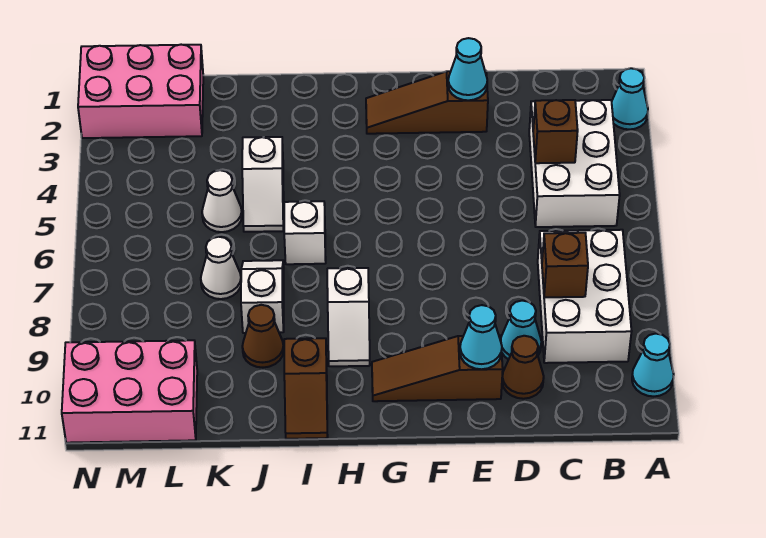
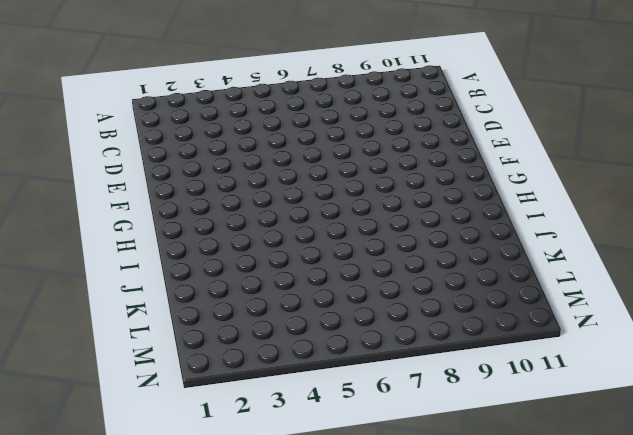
none -> cyan cone A2 level 1
none -> cyan cone A10 level 1
none -> white brick B3:C5 level 1

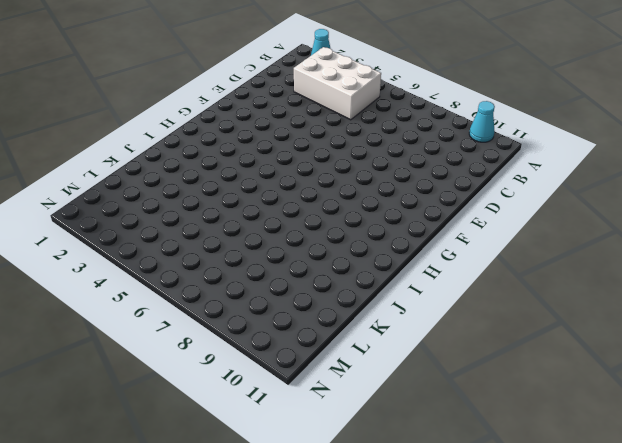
none -> white brick B7:C9 level 1
none -> cyan cone D9 level 1
none -> brown cone D10 level 1

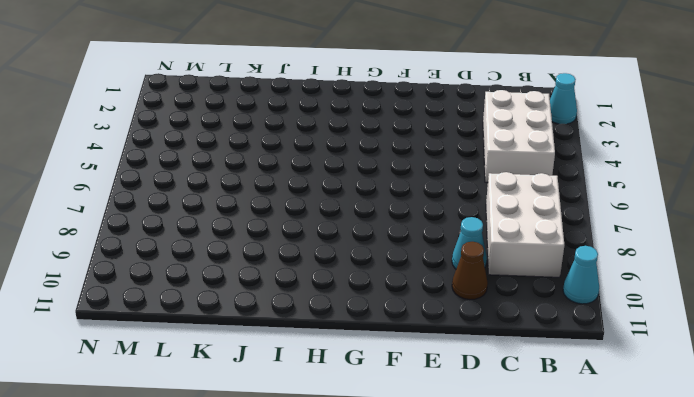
none -> brown slope E2:G2 level 1 top E
none -> brown slope E10:G10 level 1 top E
none -> white slope H8:H9 level 1 top 8

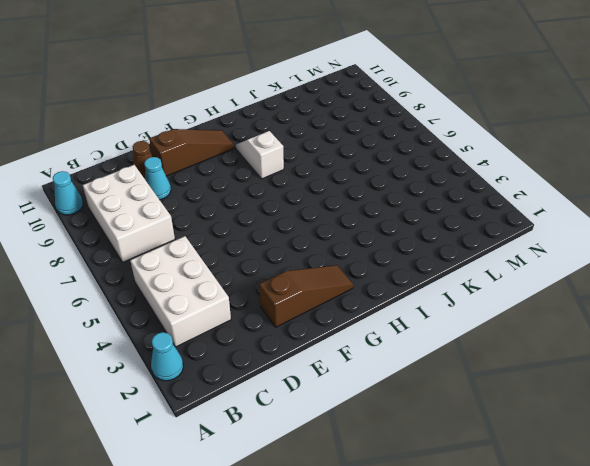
none -> white brick I6 level 1
none -> brown slope I10:I11 level 1 top 10
none -> white slope J4:J5 level 1 top 4

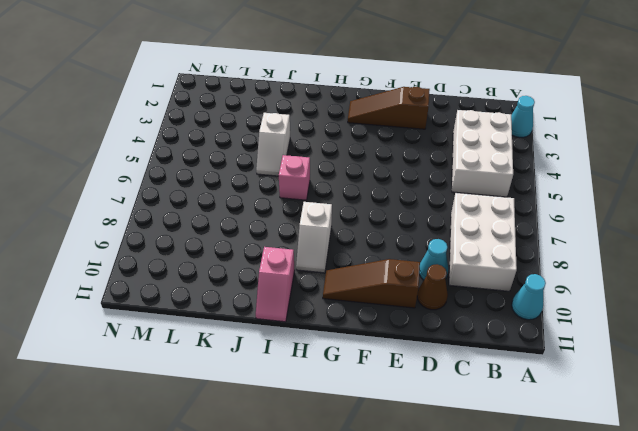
pink brick I6 level 1 -> white brick I6 level 1
pink slope I10:I11 level 1 top 10 -> brown slope I10:I11 level 1 top 10
none -> white slope J7:J8 level 1 top 8
none -> brown cone J9 level 1
none -> white cone K5 level 1

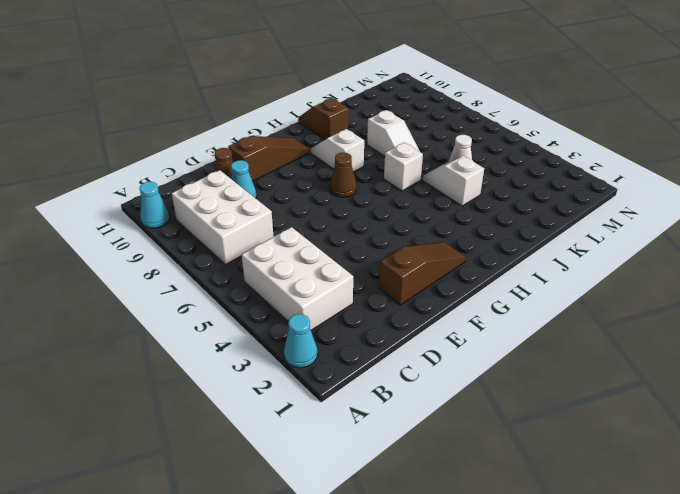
brown cone G7 level 1 -> brown cone J9 level 1
none -> white cone K7 level 1
none -> pink brick L1:N2 level 1
none -> pink brick L10:N11 level 1

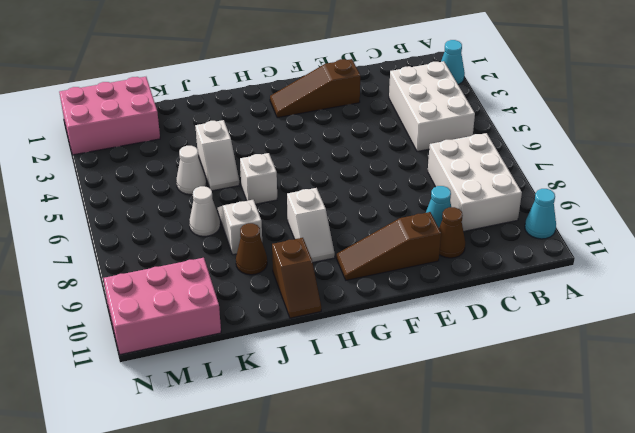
none -> brown brick C4 level 2
none -> brown brick C8 level 2
none -> cyan cone E2 level 2

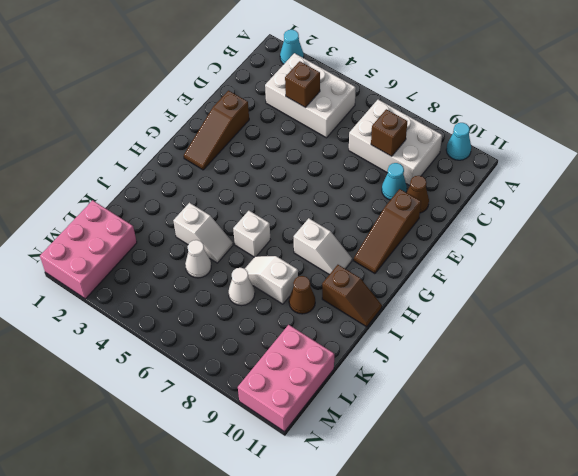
none -> cyan cone E2 level 2
none -> cyan cone E10 level 2

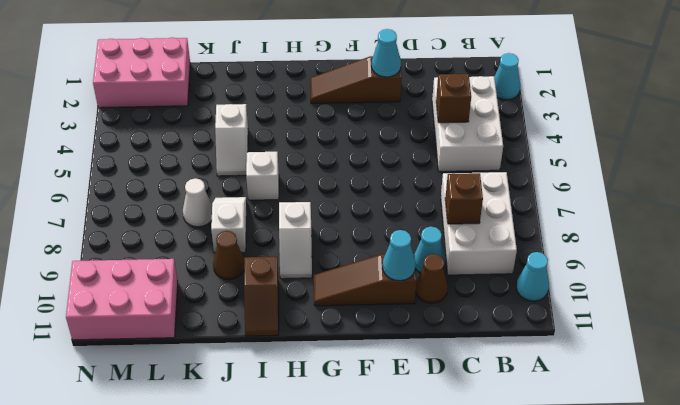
none -> white cone K5 level 1

